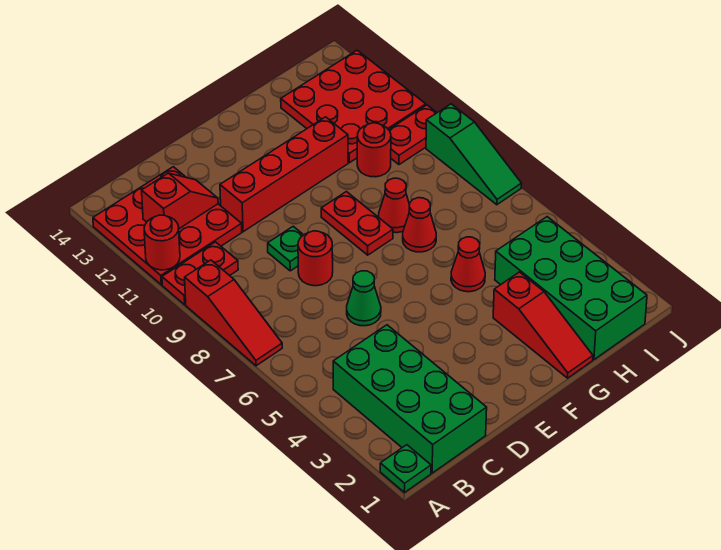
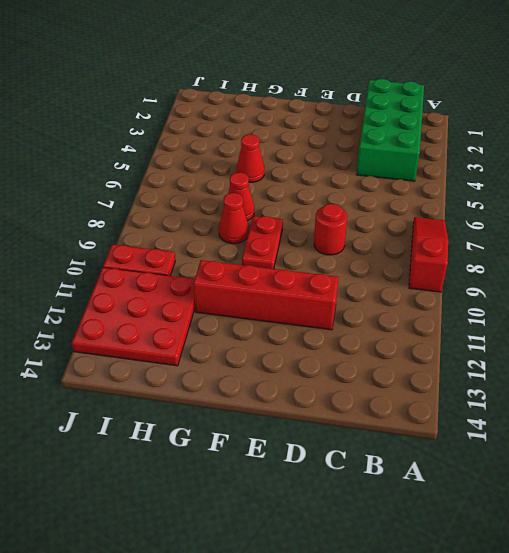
none -> green plate A1 level 1
none -> red plate A10:B10 level 1
none -> red plate A11:C13 level 1

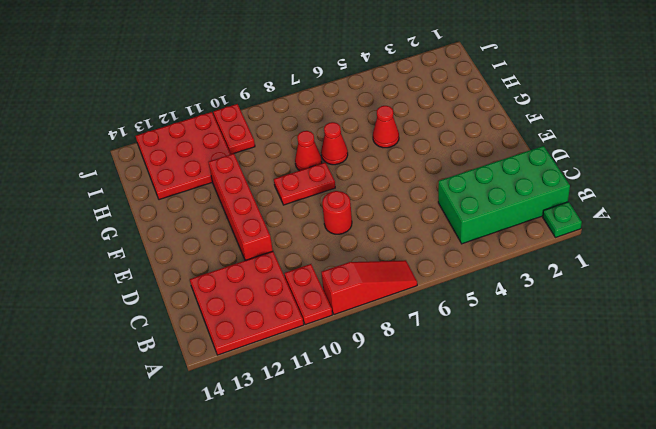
none -> green cone D6 level 1
none -> green plate D9 level 1
none -> red slope G1:G3 level 1 top 3

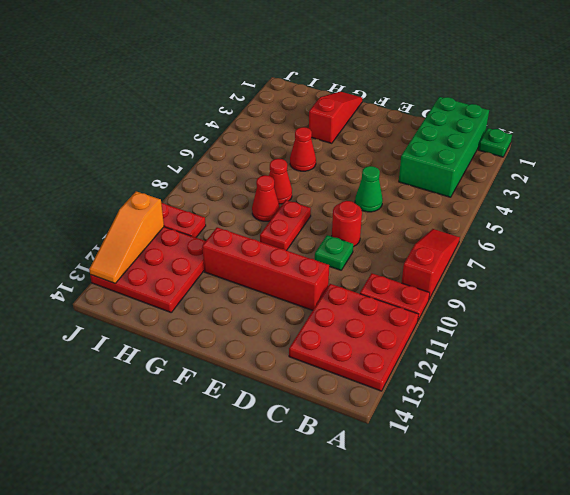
orange slope J11:J13 level 2 top 11 -> none
none -> green brick H1:I4 level 1
none -> red round brick H10 level 1
none -> green slope J7:J9 level 1 top 9

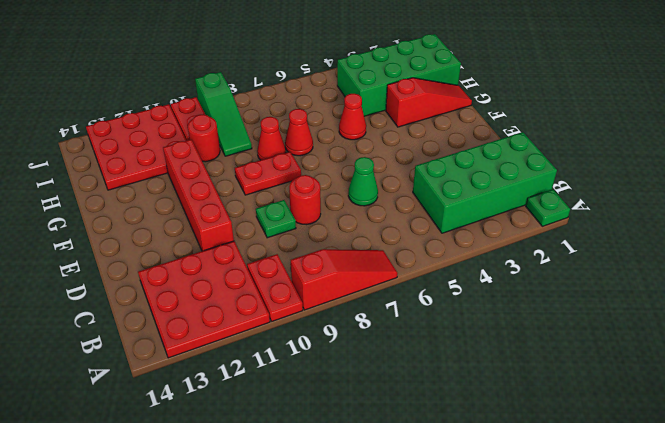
green slope H9:J9 level 1 top J -> green slope J7:J9 level 1 top 9
none -> red round brick A11 level 2
none -> red slope B12:C12 level 2 top B

